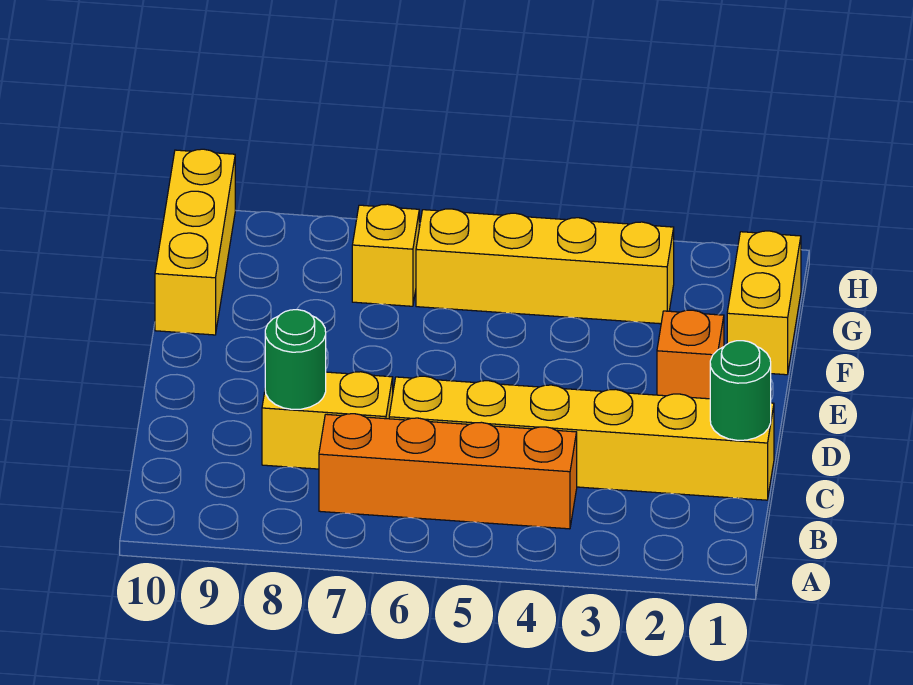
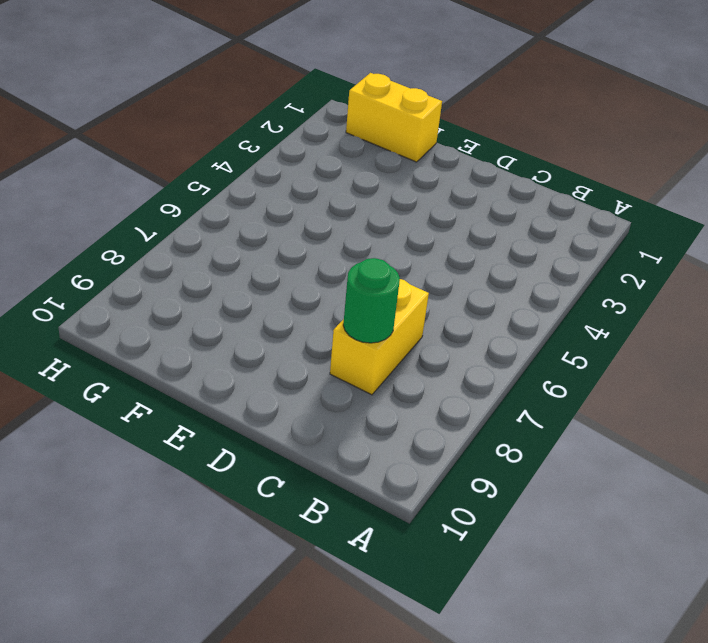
none -> orange brick B4:B7 level 1
none -> yellow brick C1:C6 level 1

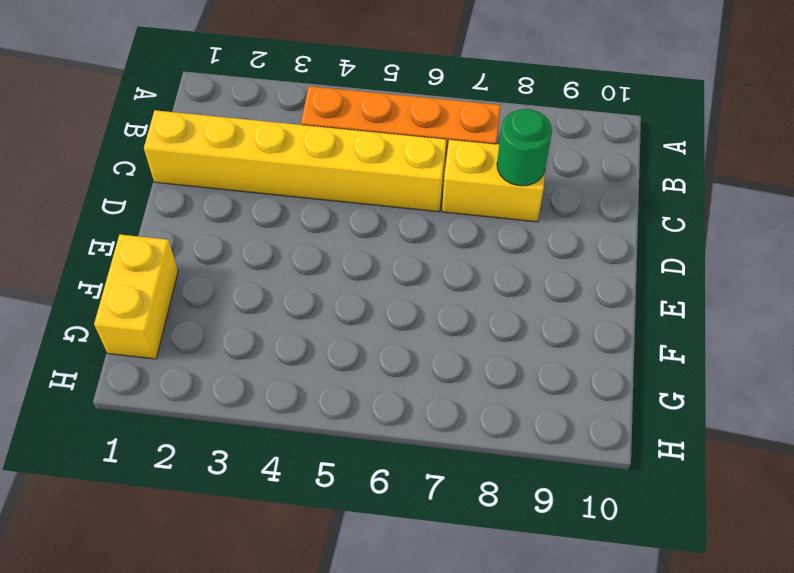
none -> orange brick E2 level 1
none -> yellow brick F10:H10 level 1

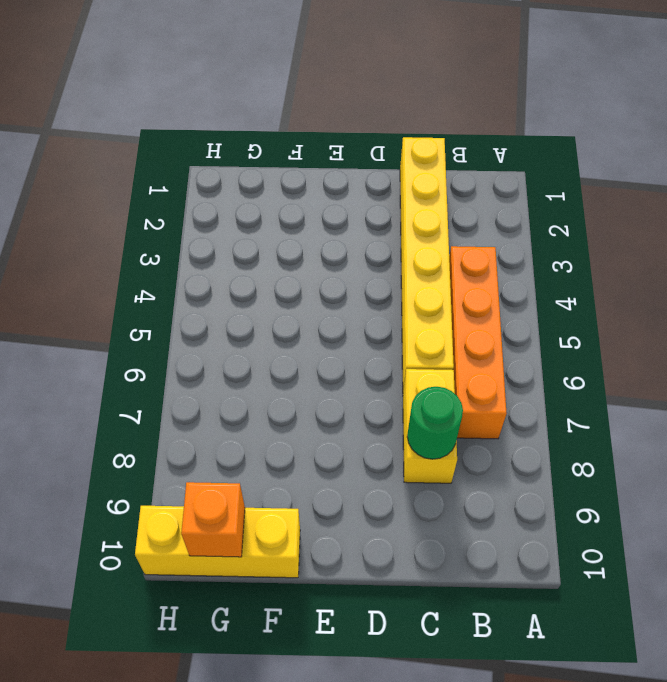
orange brick G10 level 2 -> orange brick E2 level 1
none -> yellow brick F1:G1 level 1
none -> yellow brick G3:G6 level 1

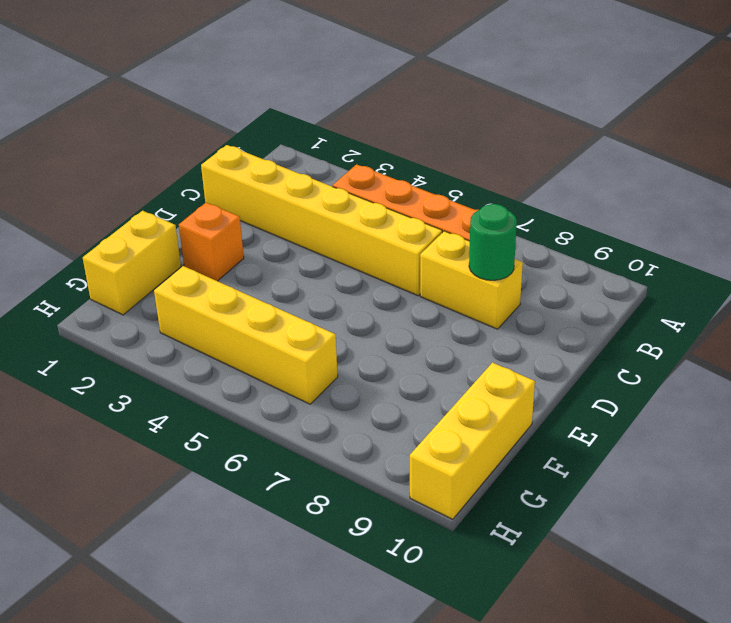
none -> yellow brick G7 level 1
none -> green round brick C1 level 2

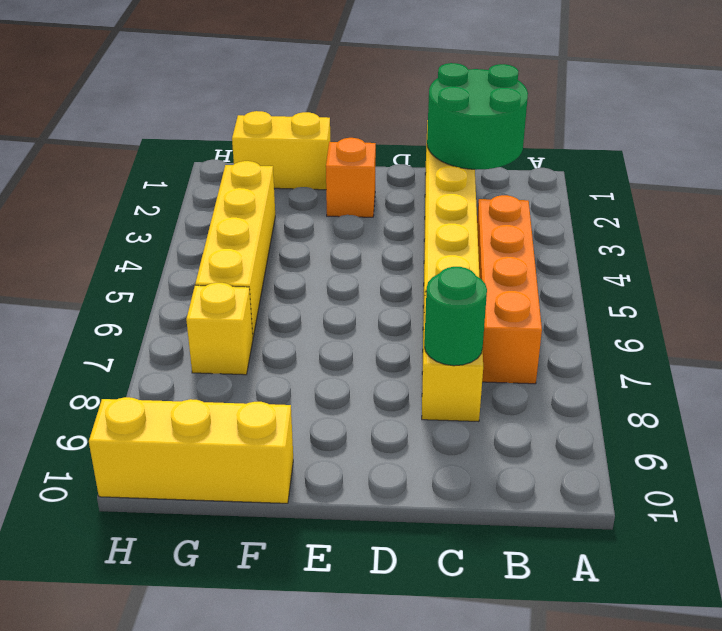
green round brick B1:C2 level 2 -> green round brick C1 level 2

